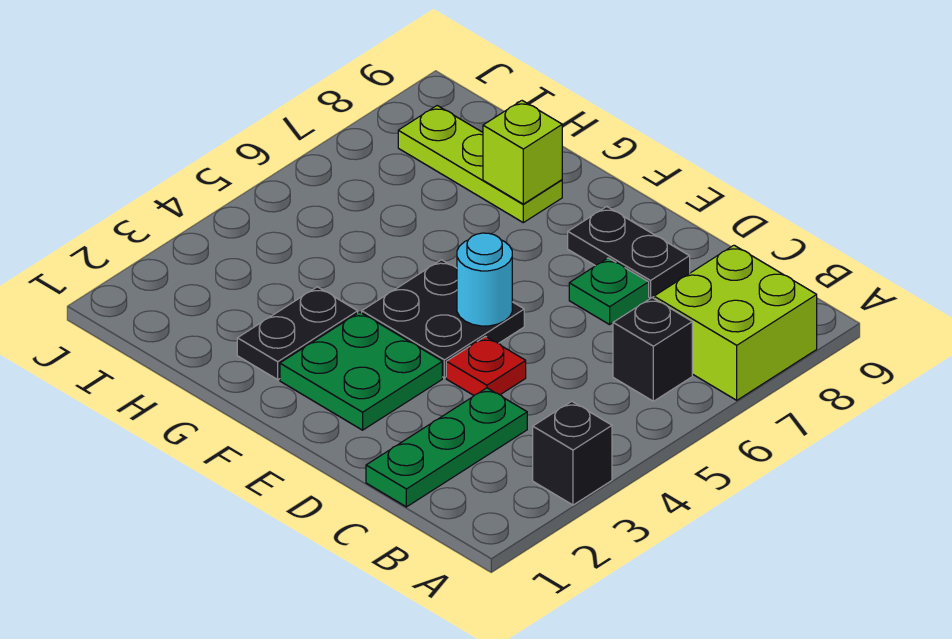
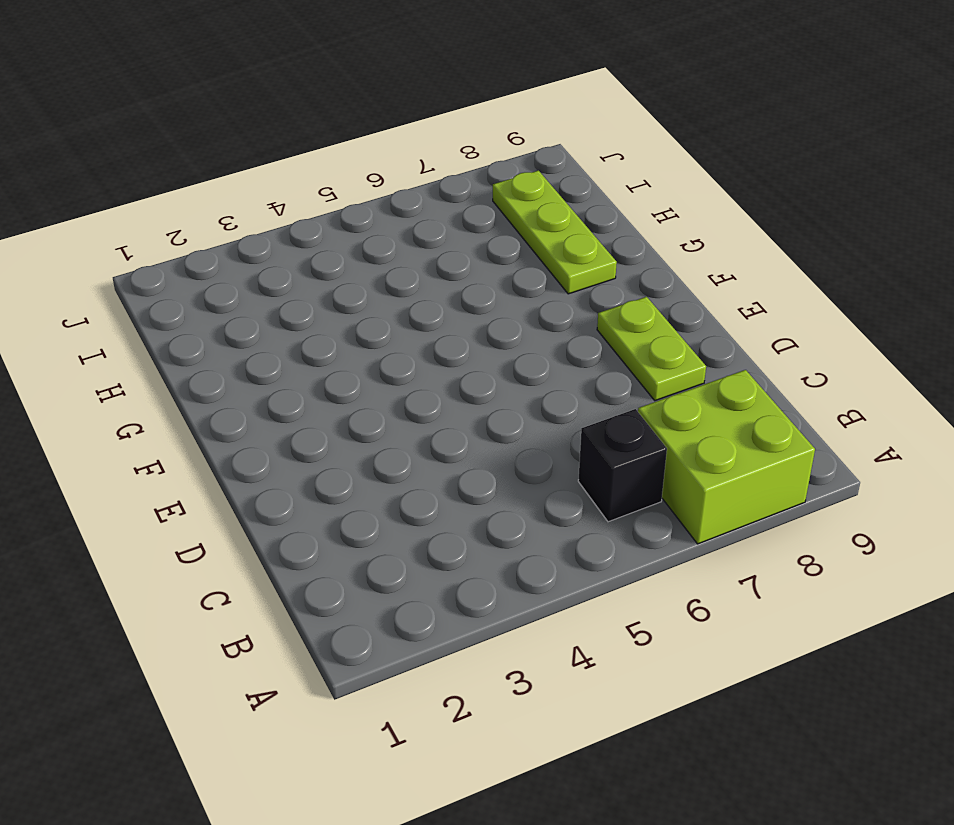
lime plate D8:E8 level 1 -> black plate D8:E8 level 1
none -> black brick A3 level 1
none -> green plate C1:C3 level 1
none -> red plate D4 level 1

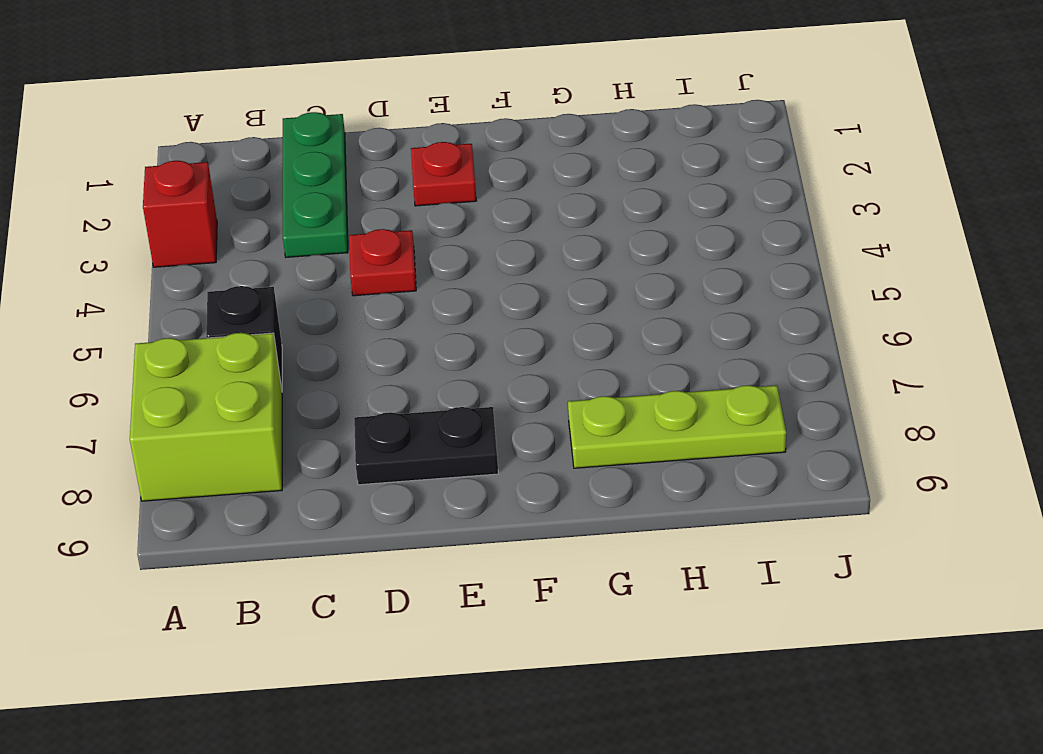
red brick A3 level 1 -> black brick A3 level 1
red plate E2 level 1 -> green plate E2:F3 level 1
none -> green plate D7 level 1
none -> black plate E4:F5 level 1
none -> black plate G2:G3 level 1

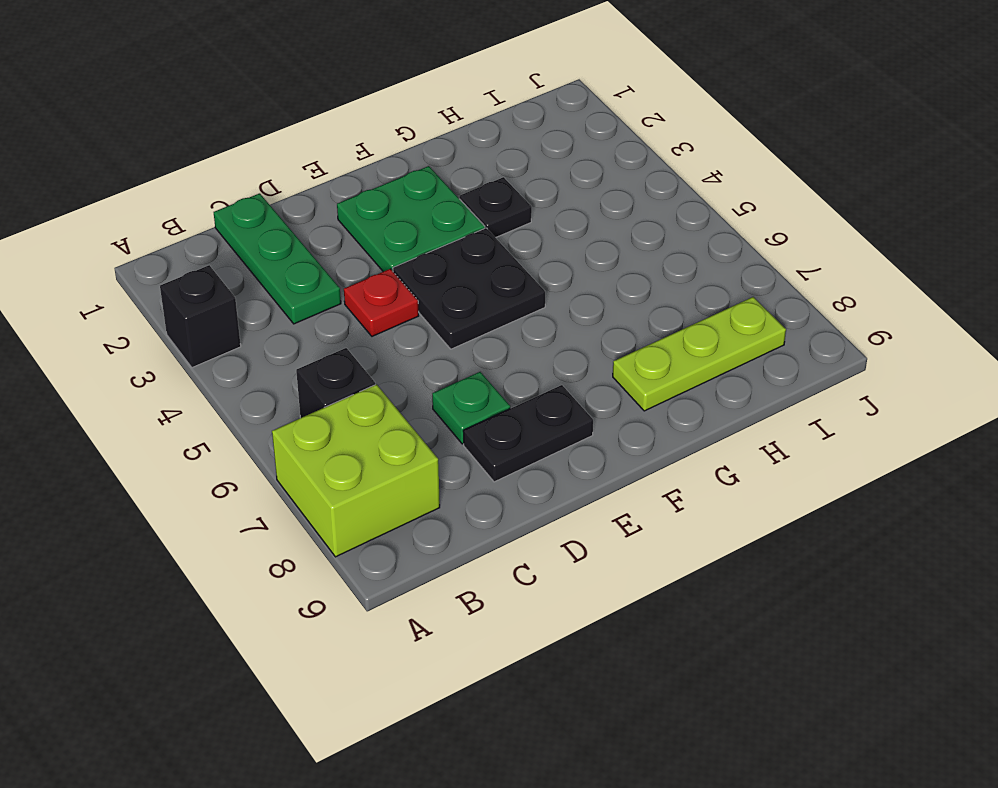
black plate G3 level 1 -> black plate G2:G3 level 1
none -> cyan round brick E5 level 2
none -> lime brick G8 level 2

